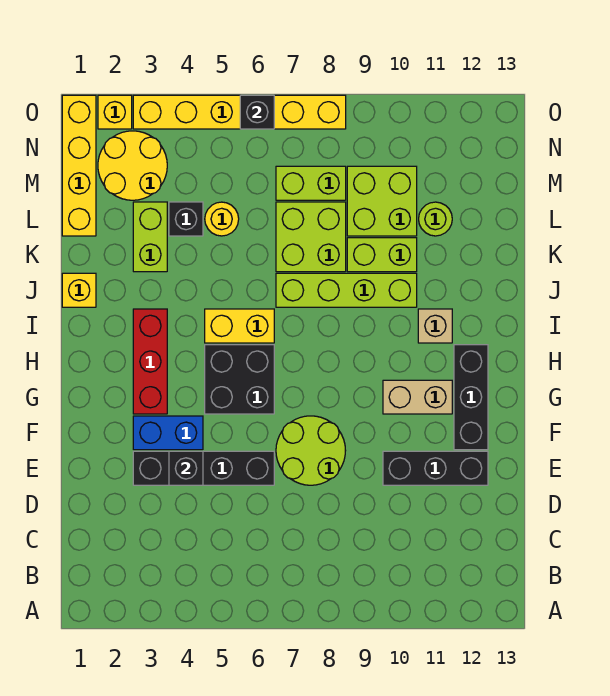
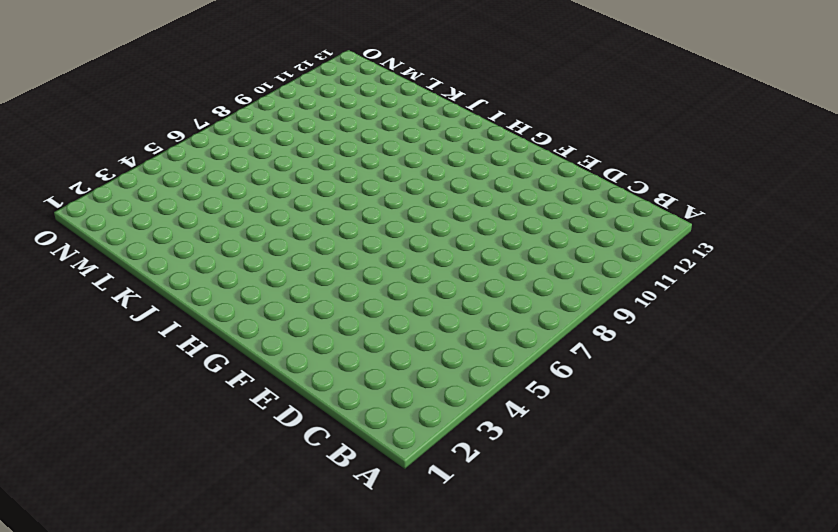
none -> black brick E3:E6 level 1
none -> lime round brick E7:F8 level 1
none -> black brick E10:E12 level 1

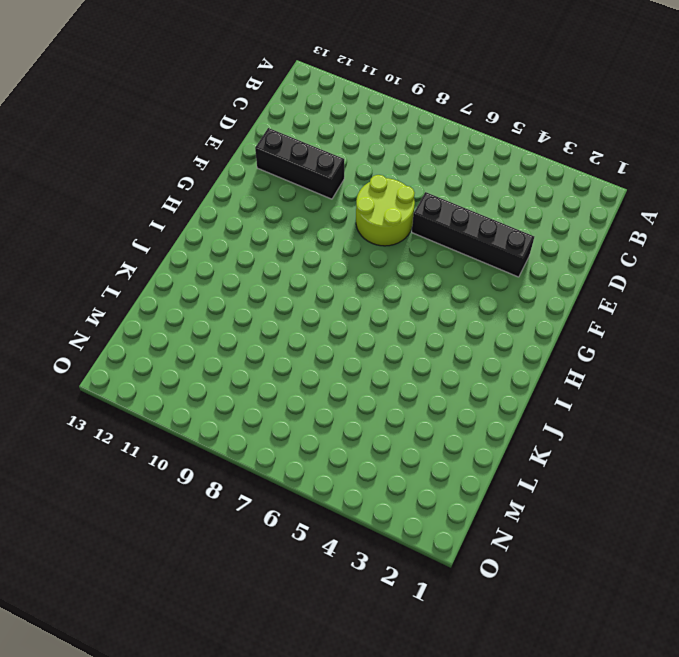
none -> blue brick F3:F4 level 1
none -> black brick F12:H12 level 1
none -> red brick G3:I3 level 1

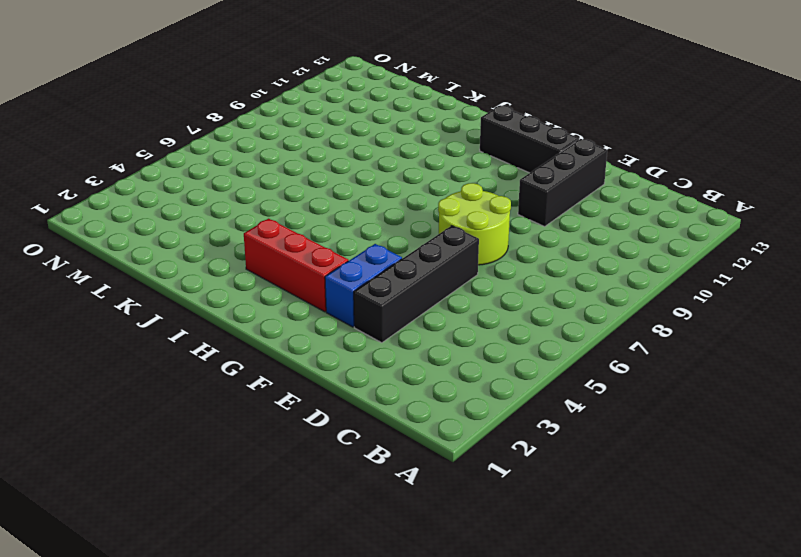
none -> black brick G5:H6 level 1
none -> tan brick G10:G11 level 1
none -> yellow brick I5:I6 level 1

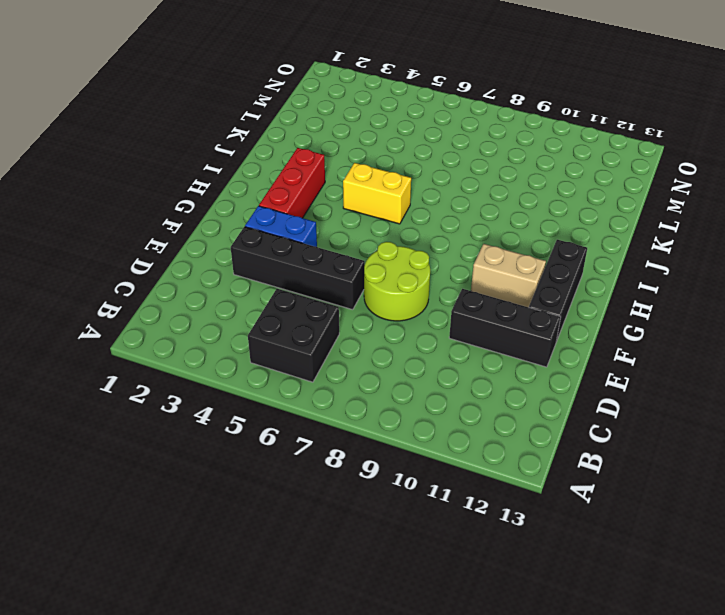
black brick B5:C6 level 1 -> black brick G5:H6 level 1
none -> tan brick I11 level 1
none -> yellow brick J1 level 1
none -> lime brick J7:J10 level 1

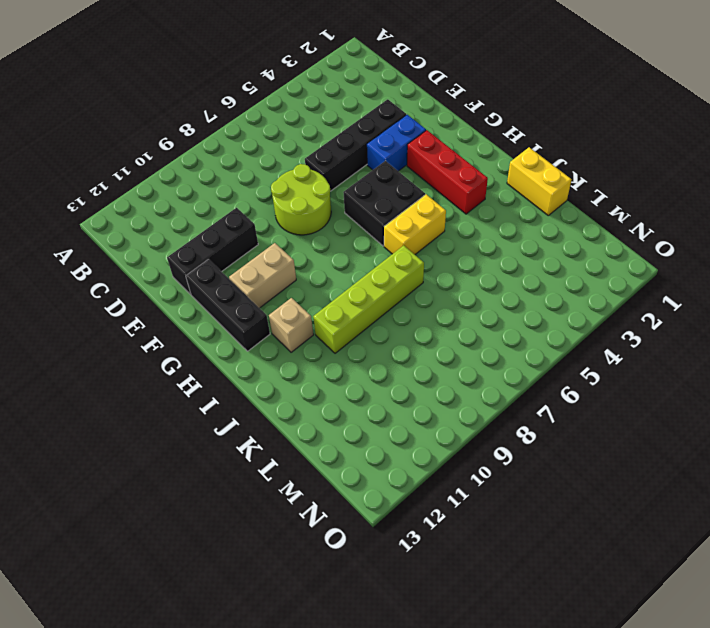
yellow brick J1:K1 level 1 -> yellow brick J1 level 1
none -> lime brick K3:L3 level 1
none -> lime brick K7:L8 level 1
none -> lime brick K9:K10 level 1

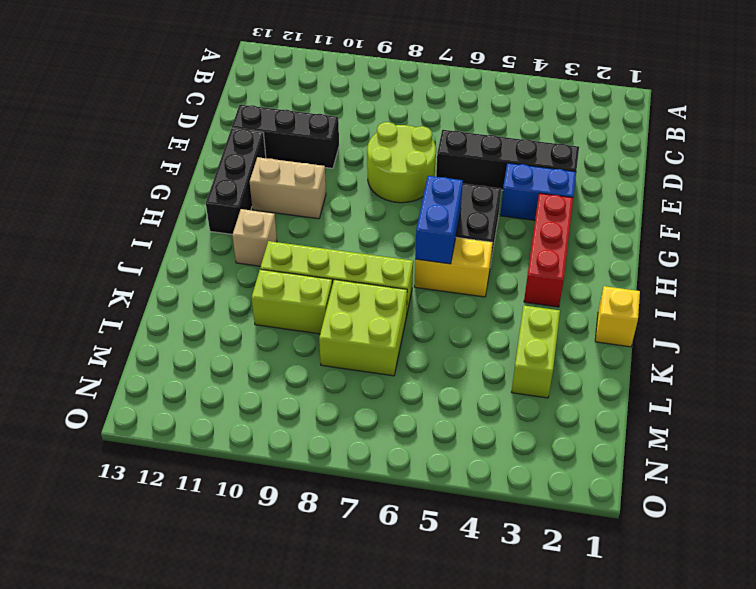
blue brick H6:I6 level 2 -> none
none -> yellow brick L1:O1 level 1
none -> black brick L4 level 1
none -> yellow round brick L5 level 1

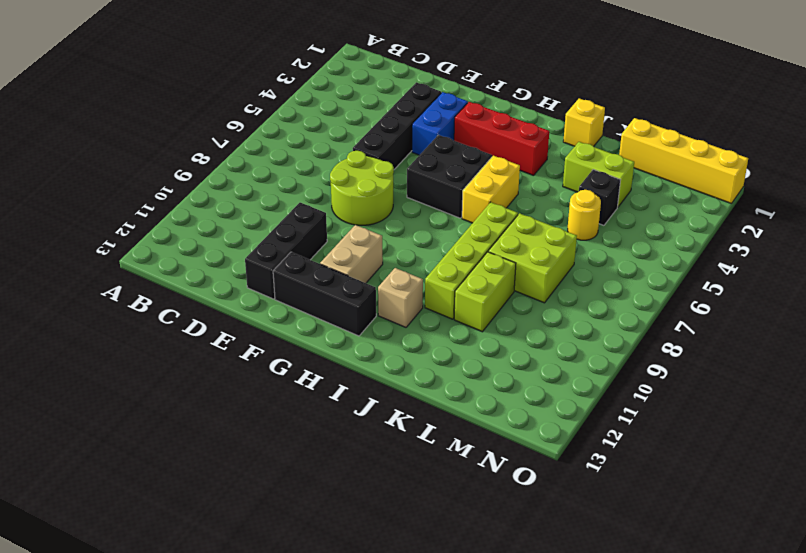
none -> lime brick L9:M10 level 1
none -> lime round brick L11 level 1
none -> yellow round brick M2:N3 level 1

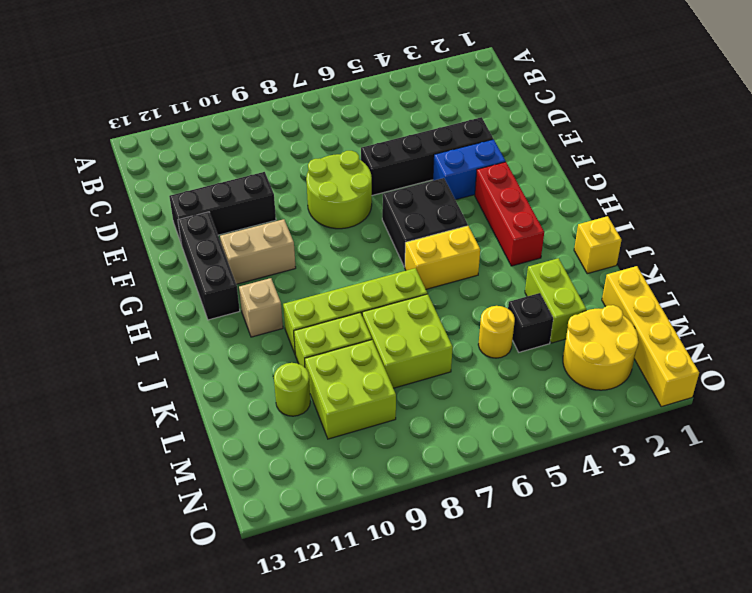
none -> lime brick M7:M8 level 1
none -> yellow brick O2 level 1
none -> yellow brick O3:O8 level 1

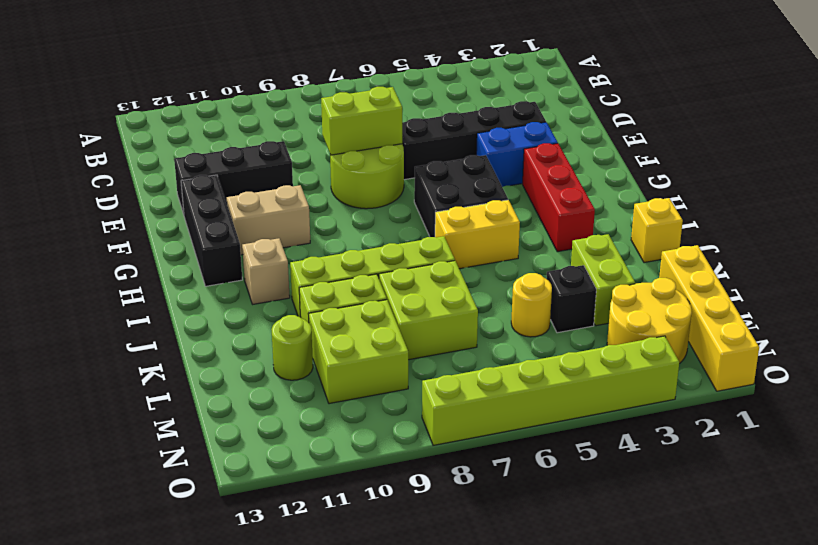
lime brick E7:E8 level 2 -> lime brick M7:M8 level 1
lime brick O3:O8 level 1 -> yellow brick O3:O8 level 1
none -> yellow brick O2 level 1
none -> black brick E4 level 2
none -> black brick O6 level 2

